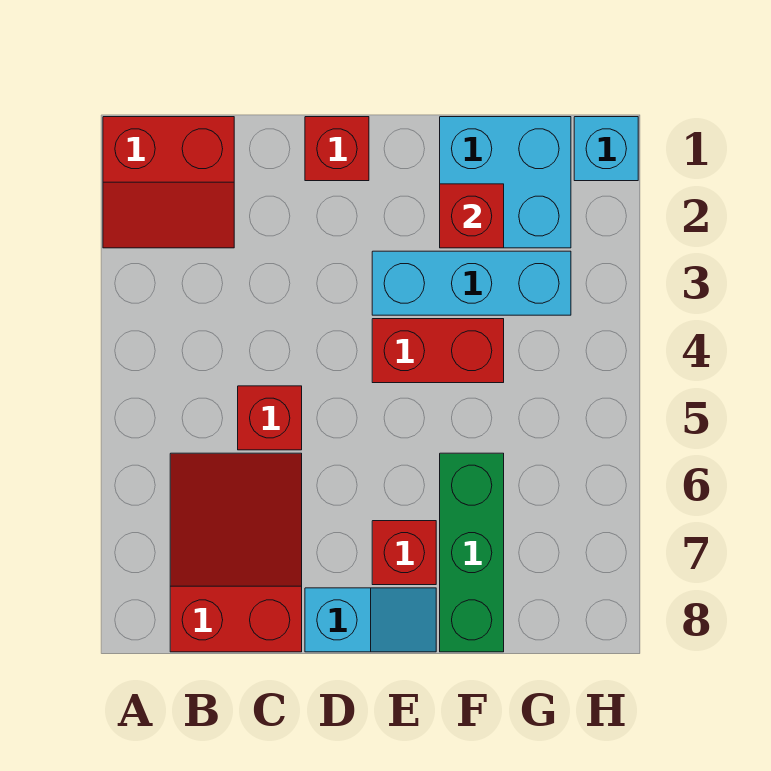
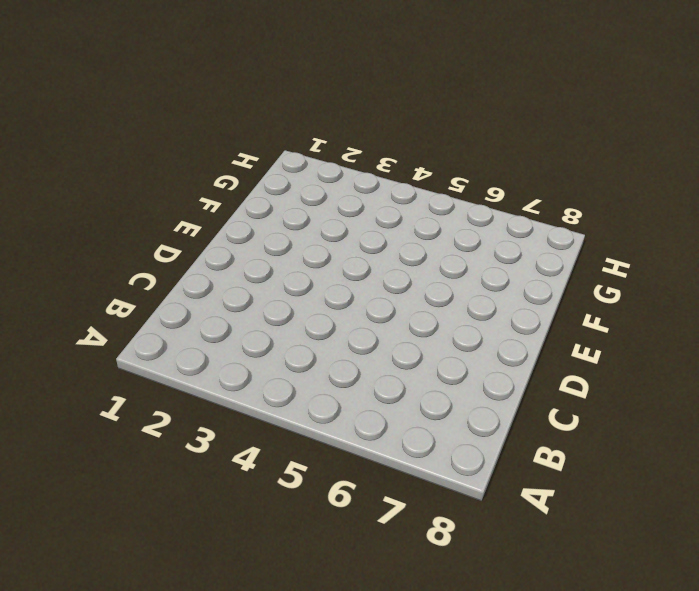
none -> red slope A1:B2 level 1 top 1
none -> red slope B6:C8 level 1 top 8
none -> red brick C5 level 1

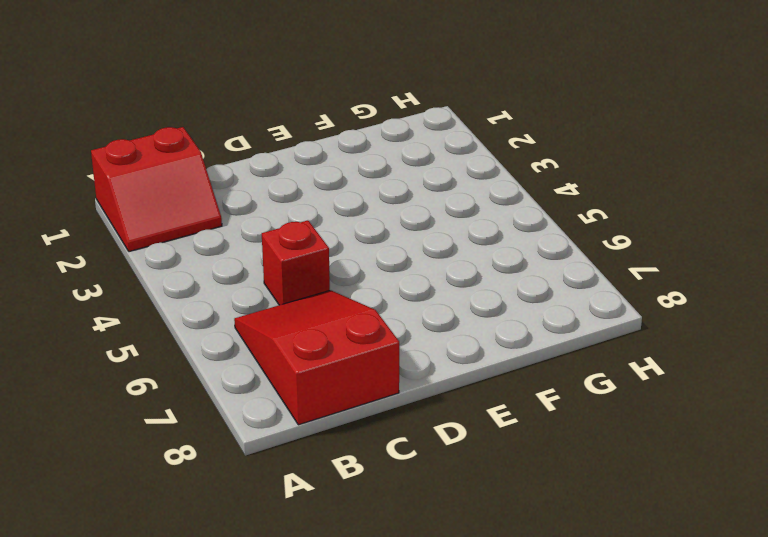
none -> red brick D1 level 1
none -> cyan slope D8:E8 level 1 top D
none -> cyan brick E3:G3 level 1

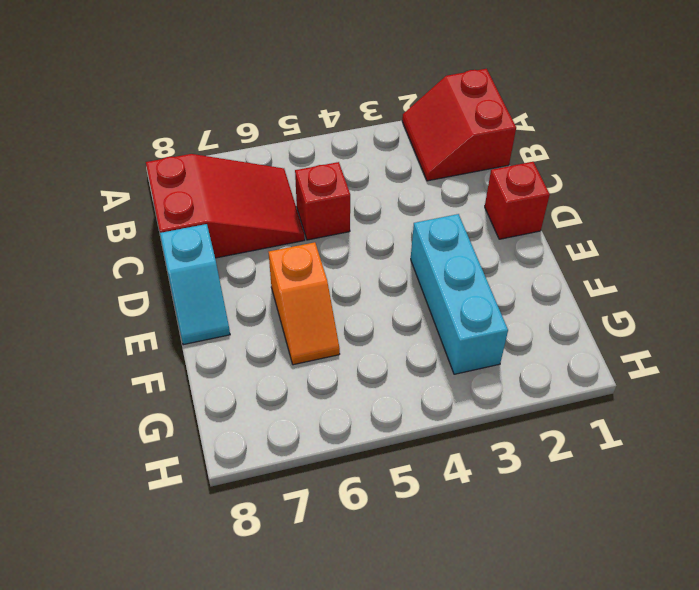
orange slope E6:F6 level 1 top E -> green brick F6:F8 level 1
none -> red brick E4:F4 level 1
none -> red brick E7 level 1
none -> cyan brick F1:G2 level 1

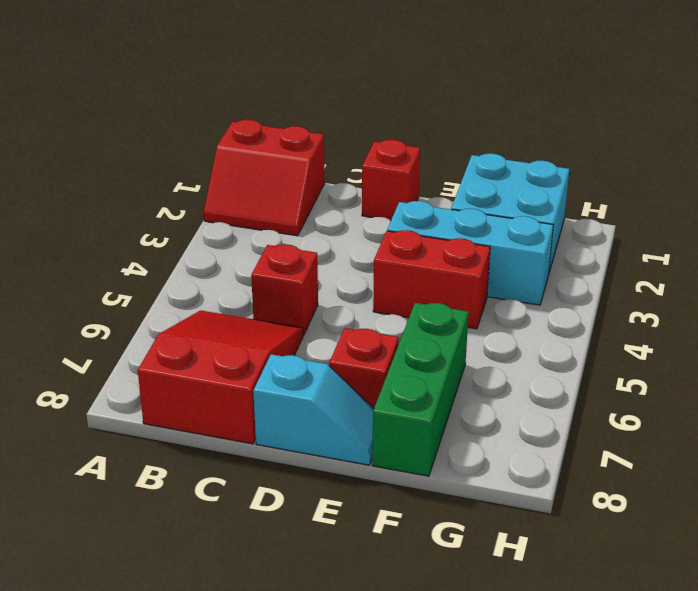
none -> cyan brick H1 level 1
none -> red brick F2 level 2

